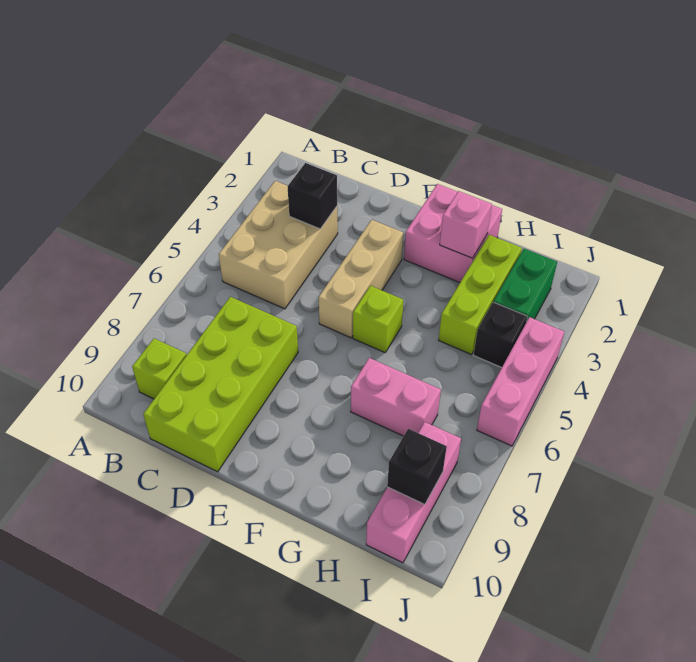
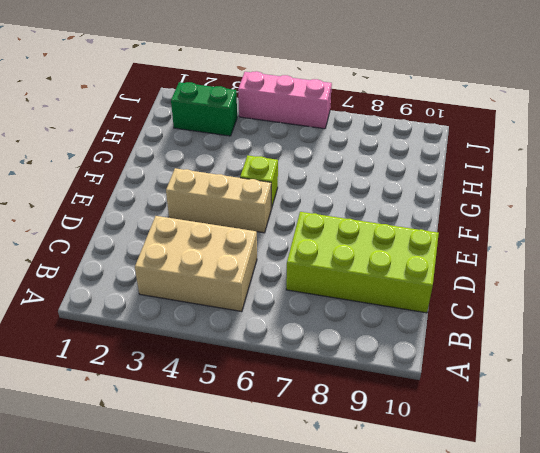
none -> lime brick B9 level 1
none -> pink brick F1:G2 level 1
none -> pink brick G7:H7 level 1

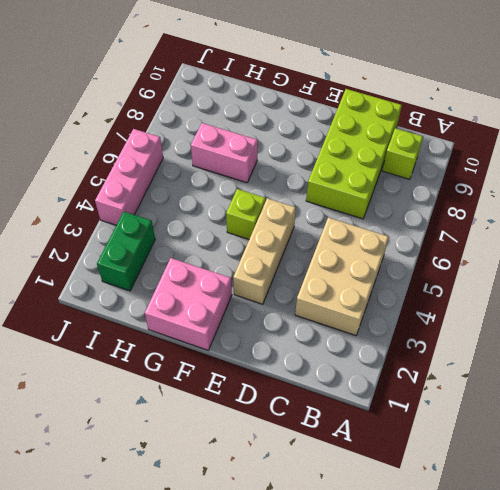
none -> lime brick H2:H4 level 1
none -> black brick I4 level 1
none -> pink brick I8:I10 level 1

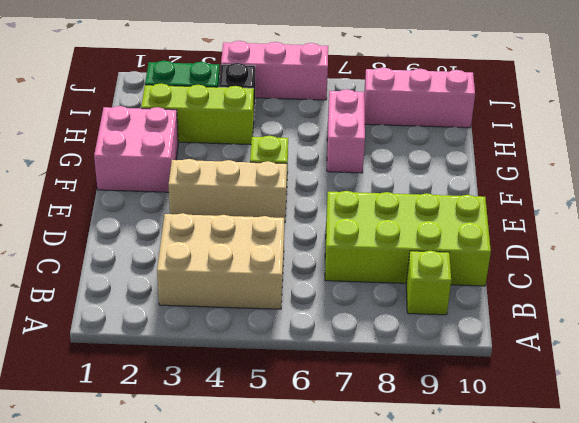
none -> black brick C3 level 2
none -> pink brick G2 level 2
none -> black brick I9 level 2

